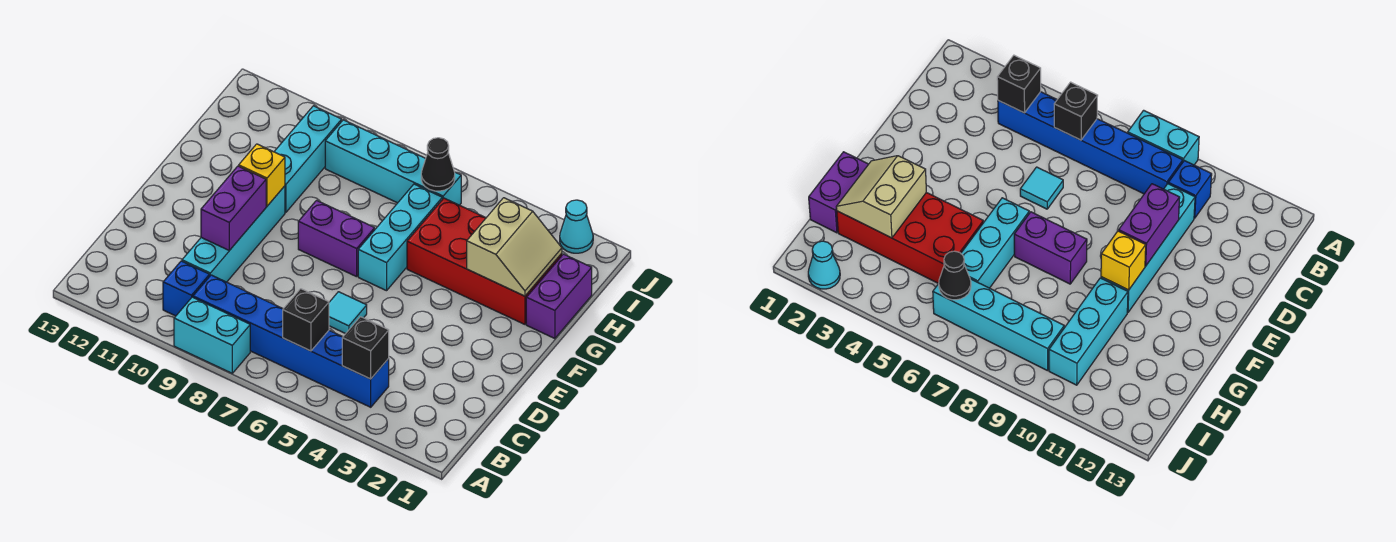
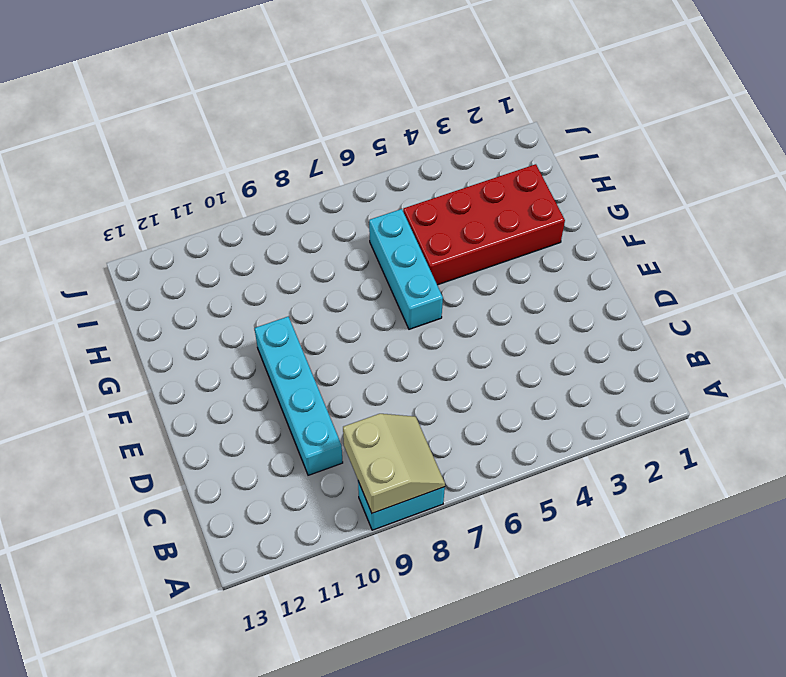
tan slope A8:B9 level 2 top 9 -> tan slope G2:H3 level 2 top 3
none -> blue brick B4:B9 level 1
none -> blue brick B10 level 1
none -> cyan tile D6 level 1

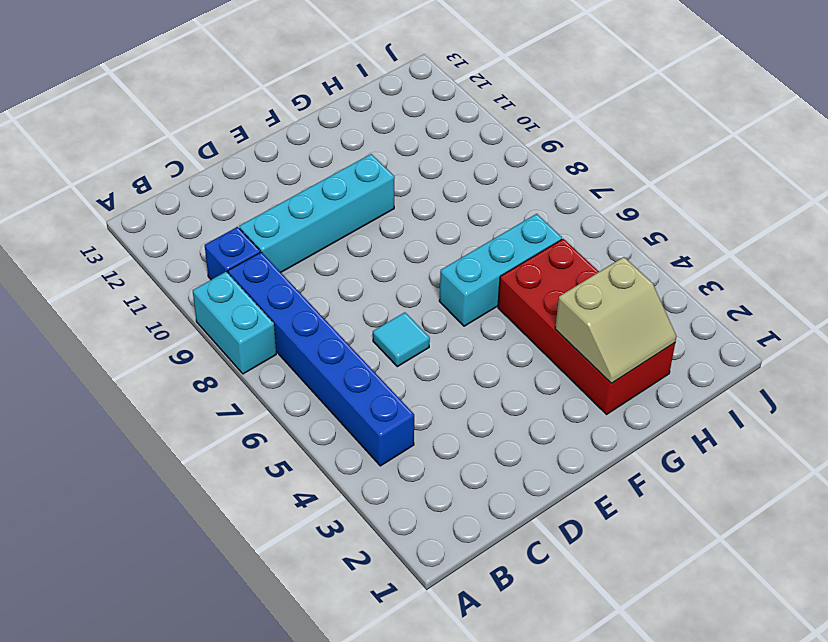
none -> purple brick F7:F8 level 1
none -> purple brick G1:H1 level 1
none -> cyan brick G10:I10 level 1

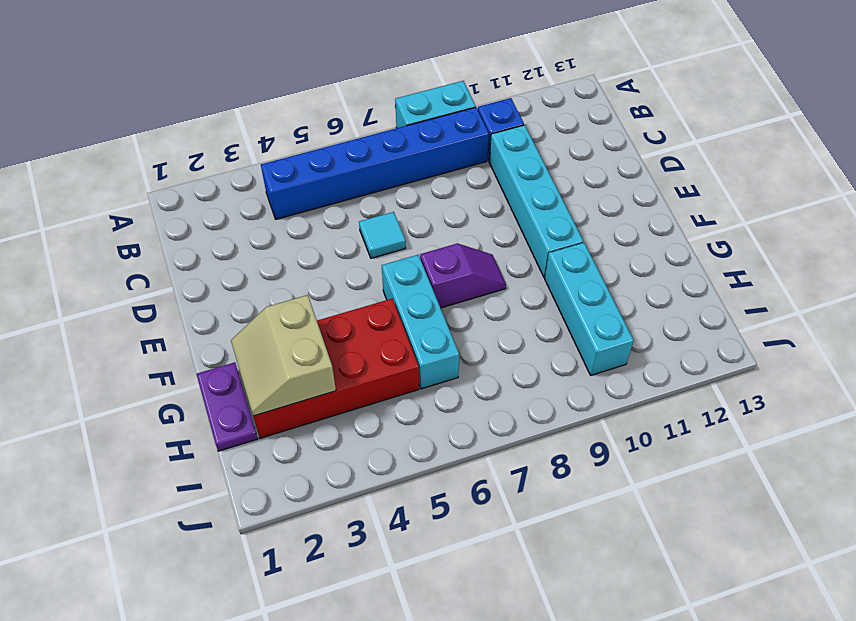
purple slope F7:F8 level 1 top 7 -> purple brick F7:F8 level 1
purple plate G1:H1 level 1 -> purple brick G1:H1 level 1
none -> cyan brick I6:I9 level 1
none -> cyan cone J2 level 1
none -> black brick B4 level 2

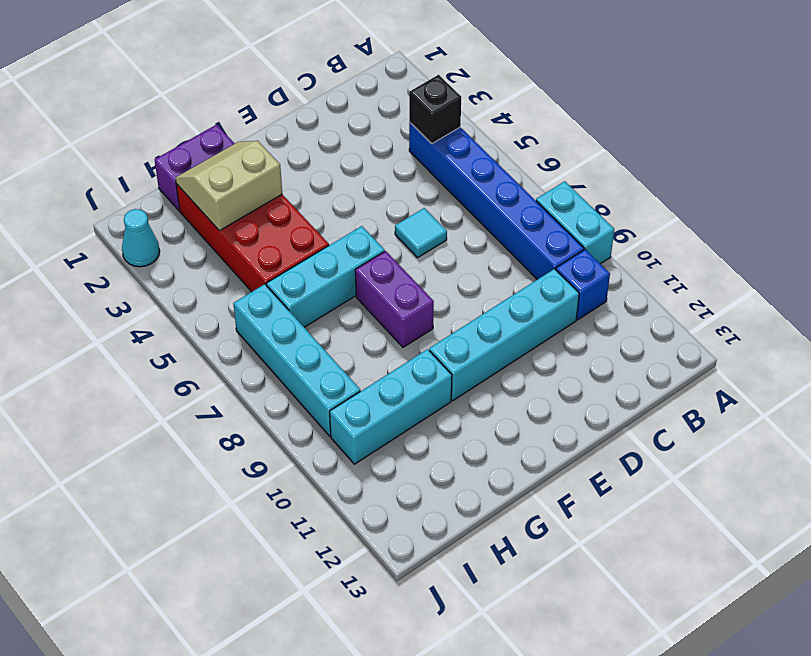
none -> black brick B6 level 2
none -> purple brick D10:E10 level 2
none -> yellow brick F10 level 2

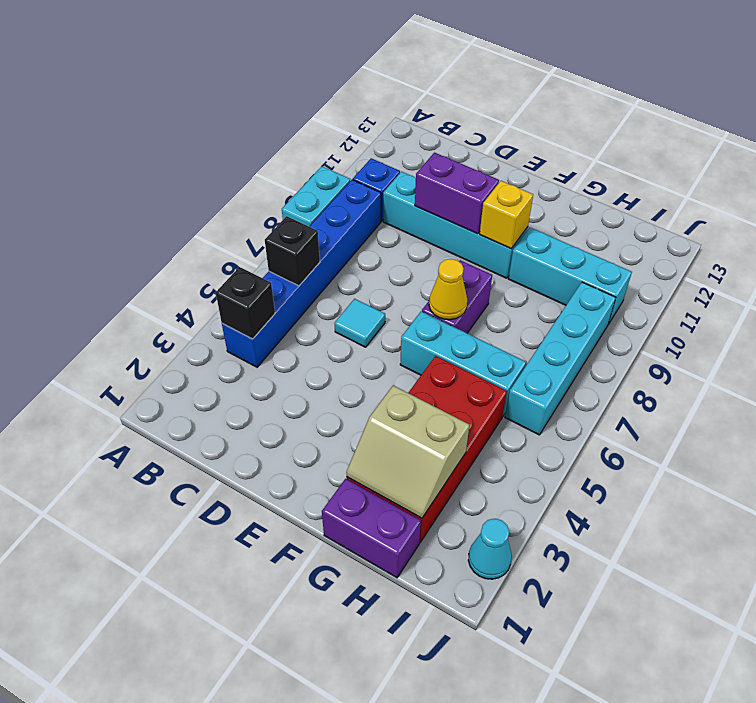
yellow cone F7 level 2 -> none
none -> black cone I6 level 2

